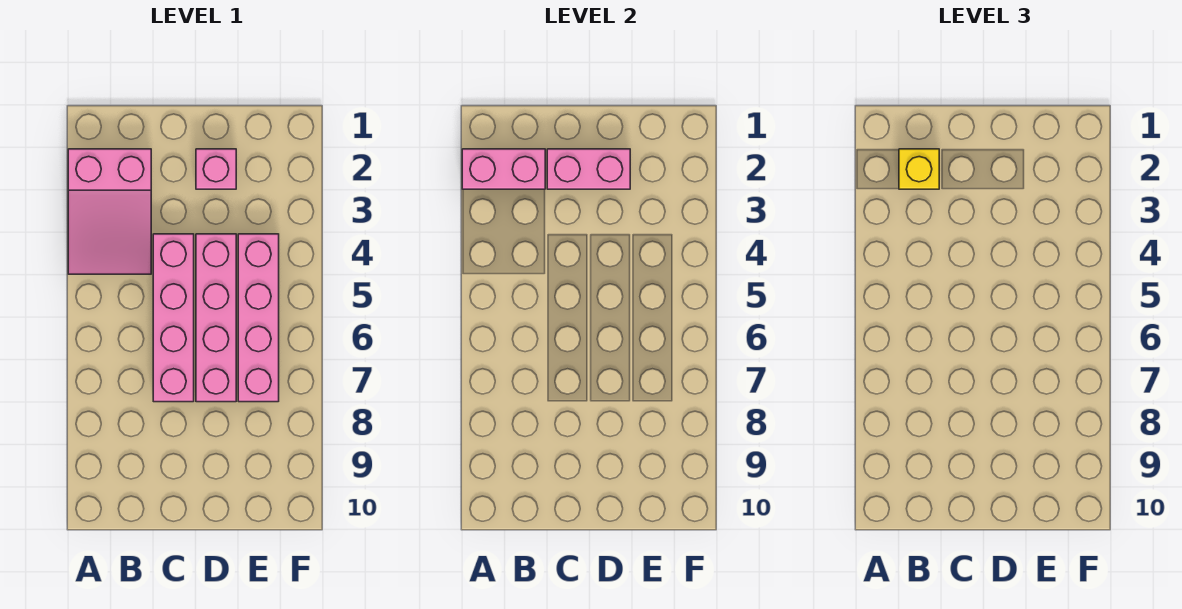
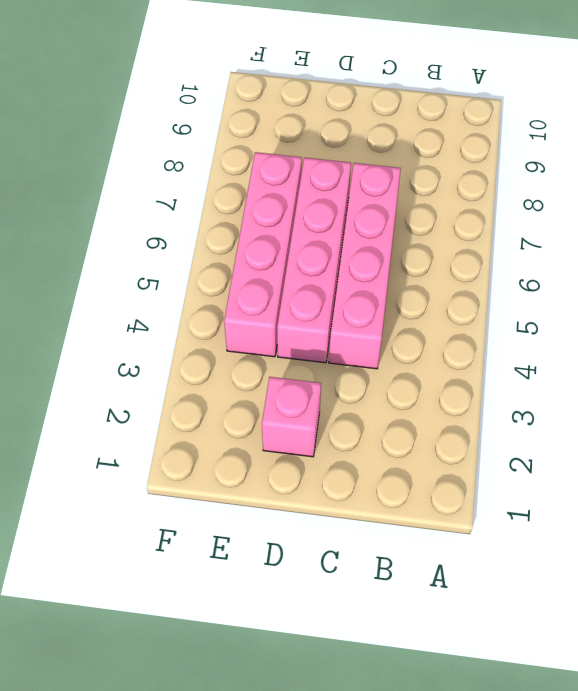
none -> pink slope A2:B4 level 1 top 2
none -> pink brick A2:B2 level 2

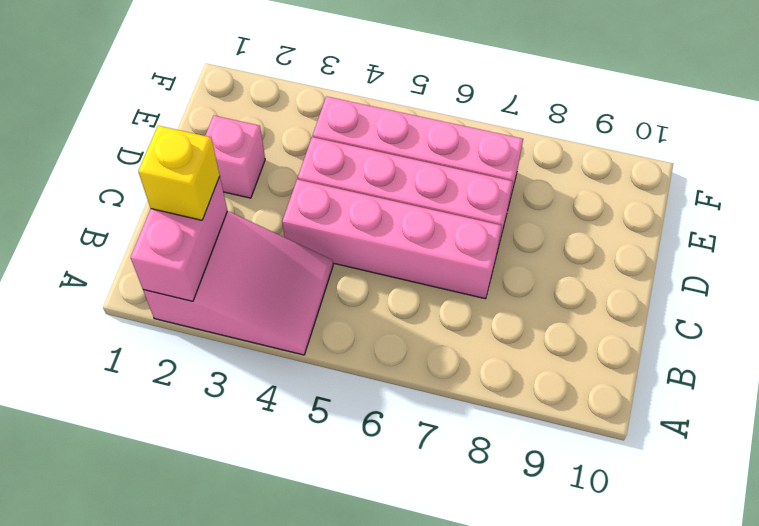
none -> pink brick C2:D2 level 2

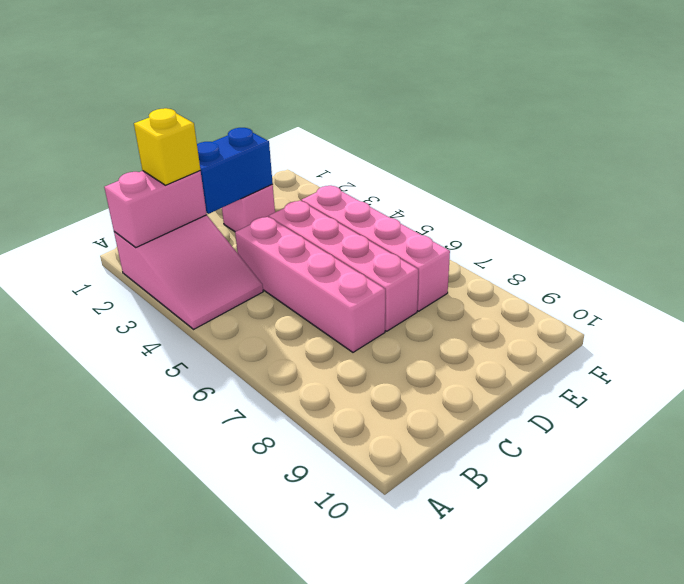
blue brick C2:D2 level 2 -> pink brick C2:D2 level 2

